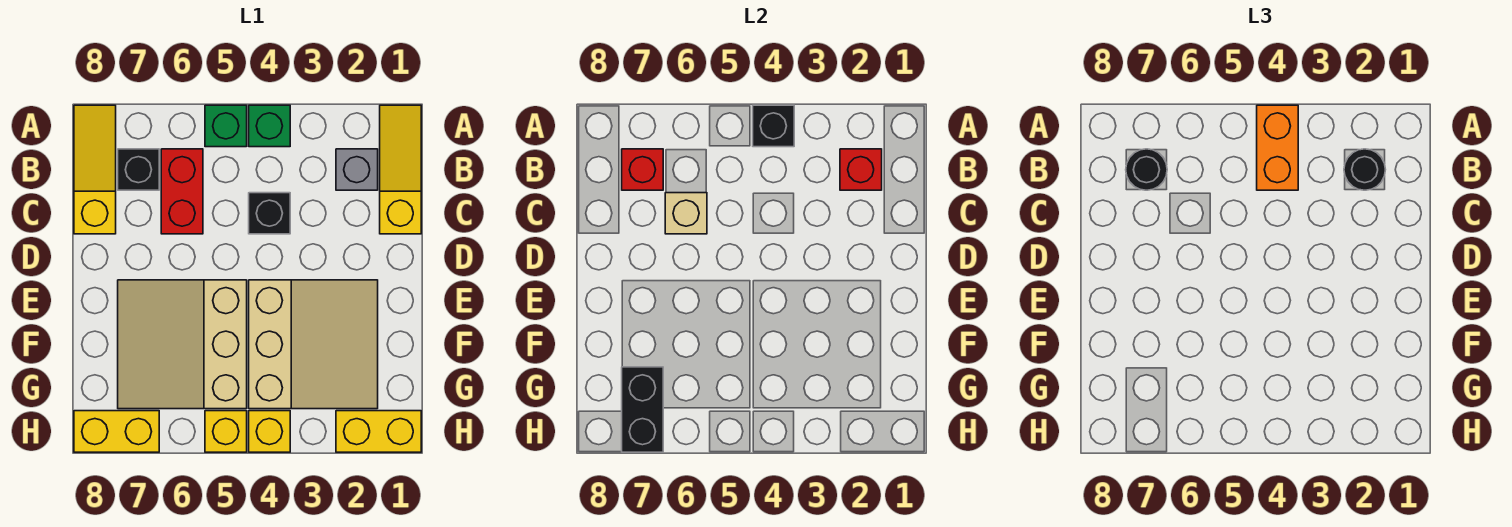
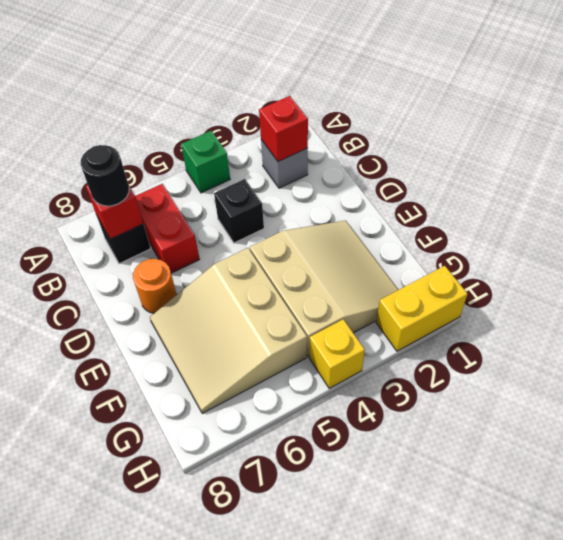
orange round brick D7 level 1 -> none
none -> yellow slope A1:C1 level 1 top C
none -> green brick A5 level 1
none -> yellow slope A8:C8 level 1 top C

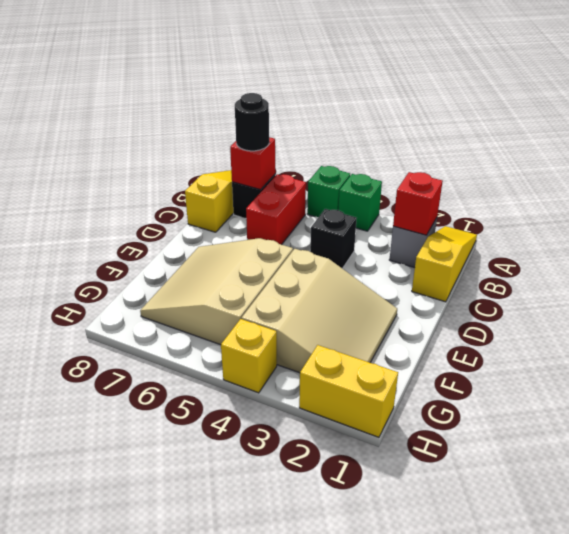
none -> yellow brick H5 level 1
none -> yellow brick H7:H8 level 1
none -> black brick A4 level 2

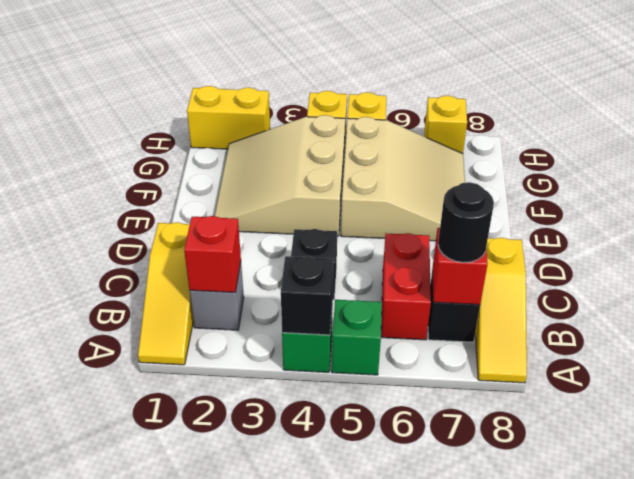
yellow brick H7 level 1 -> yellow brick H7:H8 level 1
none -> tan brick C6 level 2
none -> black brick G7:H7 level 2
none -> orange brick A4:B4 level 3

